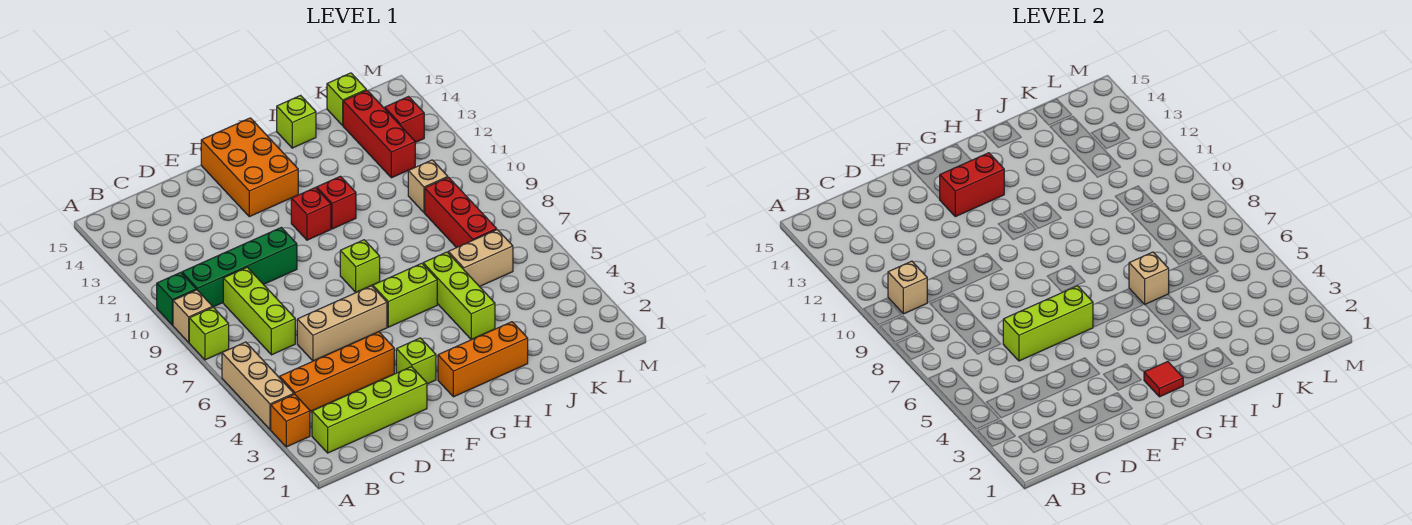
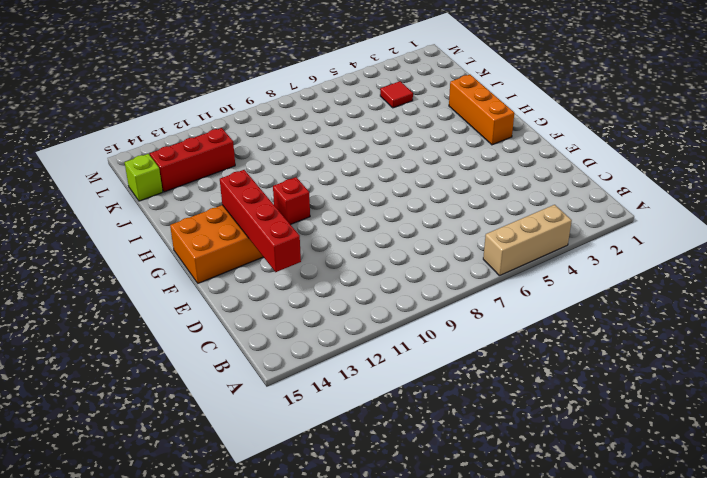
red brick D13:G13 level 2 -> red brick F13:G13 level 2
red tile K4 level 1 -> red tile G2 level 2
none -> orange brick A3 level 1
none -> lime brick A8 level 1
none -> tan brick A9 level 1
none -> green brick A10 level 1

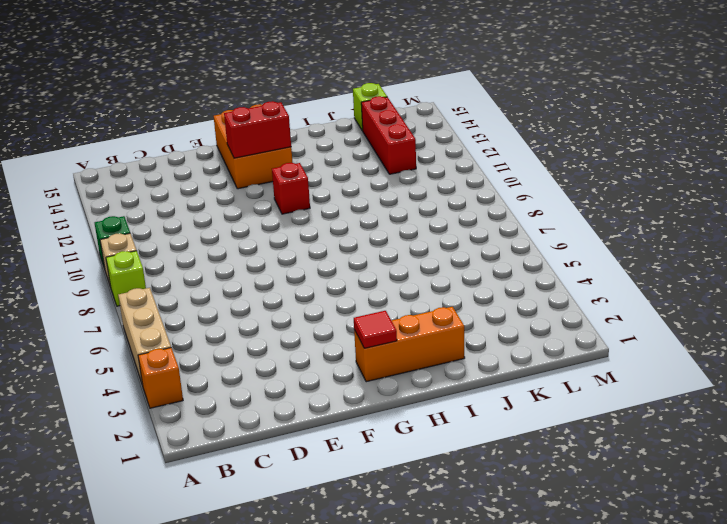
none -> lime brick B2:E2 level 1
none -> orange brick B4:E4 level 1
none -> green brick B10:E10 level 1
none -> lime brick C7:C9 level 1

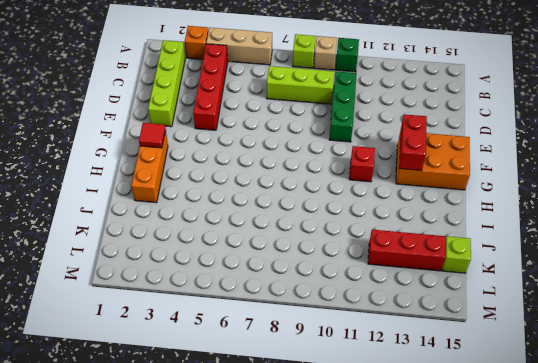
red brick B4:E4 level 1 -> orange brick B4:E4 level 1
green brick C10:E10 level 1 -> green brick B10:E10 level 1
none -> tan brick D6:F6 level 1
none -> lime brick F3 level 1
none -> lime brick G6:H6 level 1
none -> lime brick G8 level 1

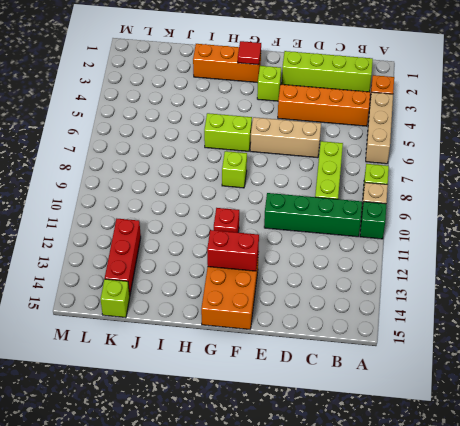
none -> red brick H11 level 1
none -> lime brick I4:I6 level 1
none -> lime brick I15 level 1
none -> tan brick J6:K6 level 1

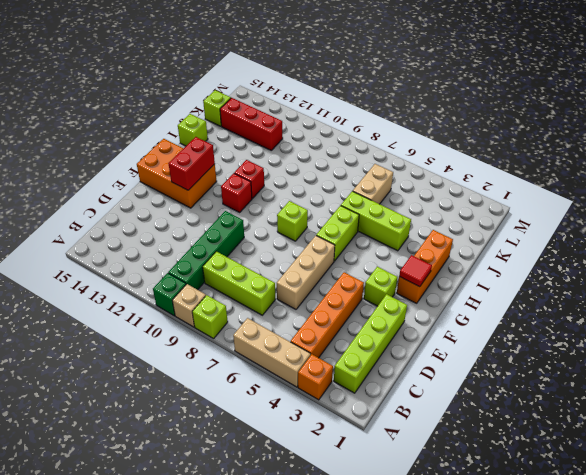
none -> red brick K7:K9 level 1
none -> tan brick K10 level 1
none -> red brick L13 level 1
none -> tan brick B10 level 2

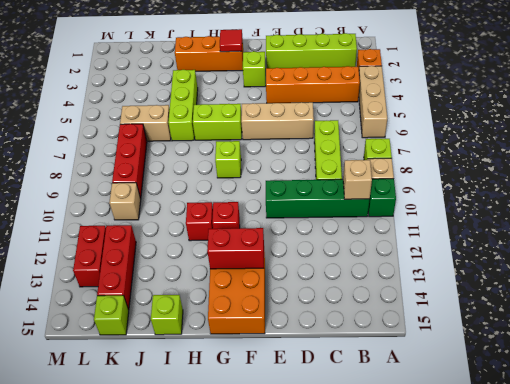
red brick L12:L13 level 1 -> red brick L13 level 1
none -> lime brick D6:F6 level 2
none -> tan brick I6 level 2

